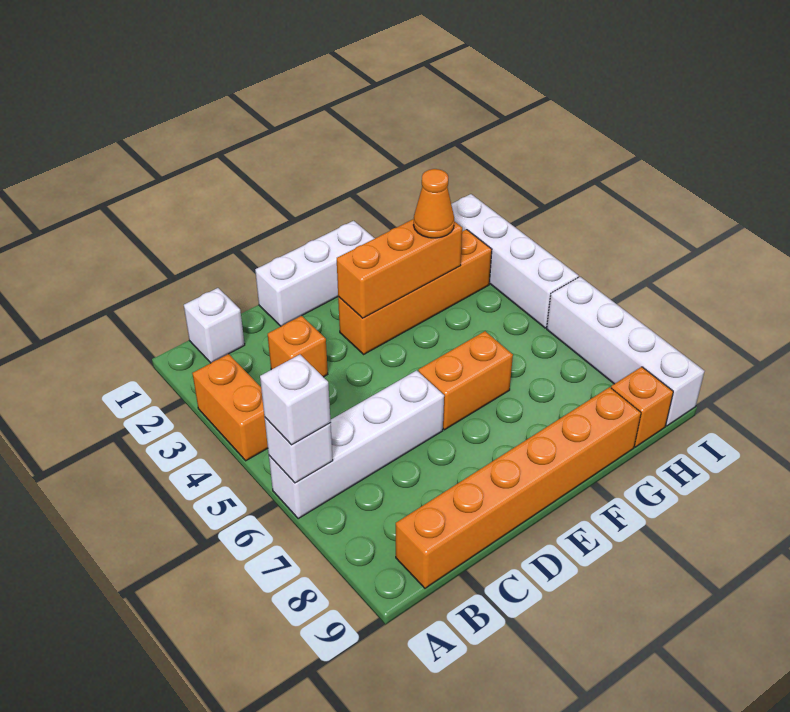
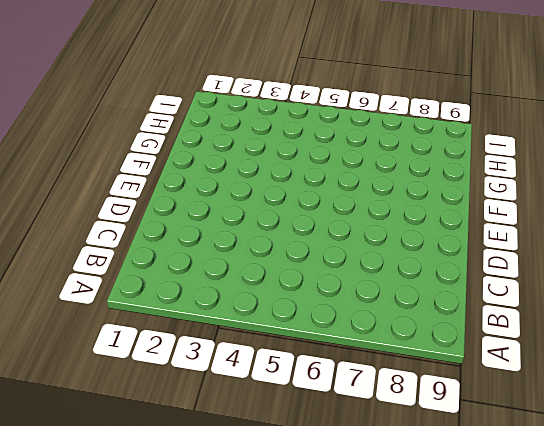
none -> orange brick A3:A4 level 1
none -> white brick A6:D6 level 1
none -> white brick B1 level 1

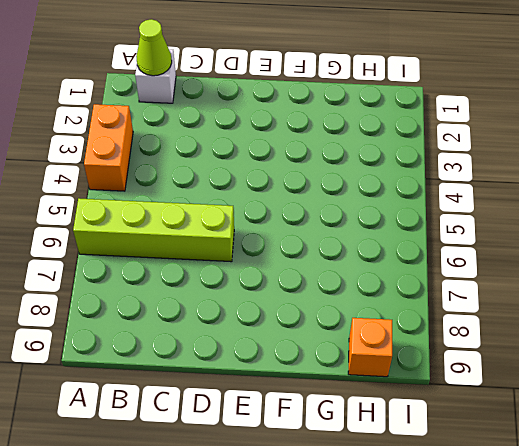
lime brick A6:D6 level 1 -> white brick A6:D6 level 1
lime cone B1 level 2 -> none
none -> orange brick B9:G9 level 1
none -> orange brick C3 level 1
none -> white brick D1:F1 level 1

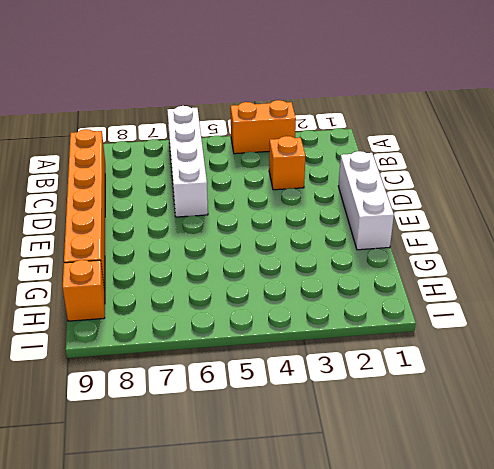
none -> white brick B1 level 1
none -> orange brick E3:H3 level 1
none -> orange brick E6:F6 level 1

